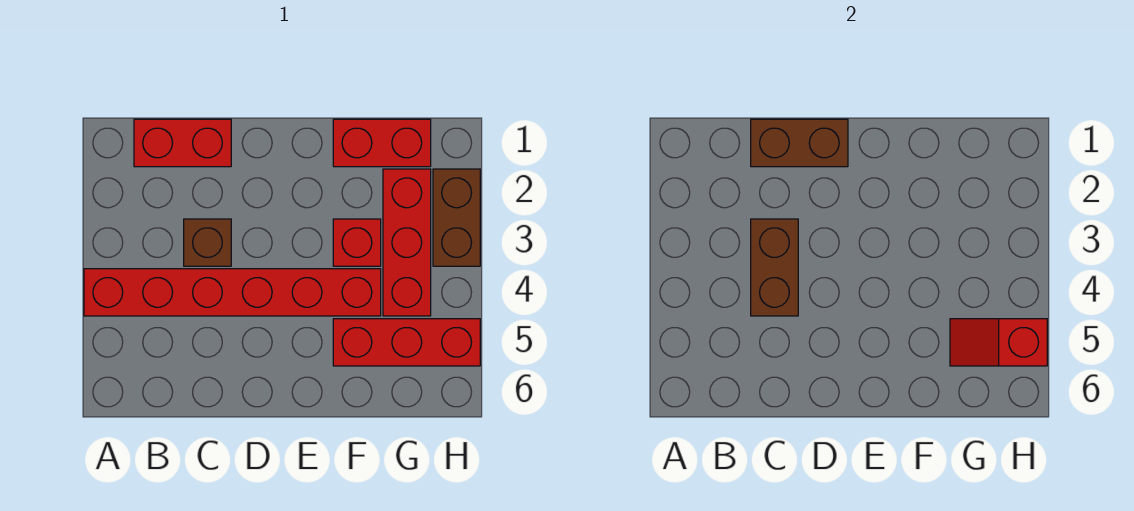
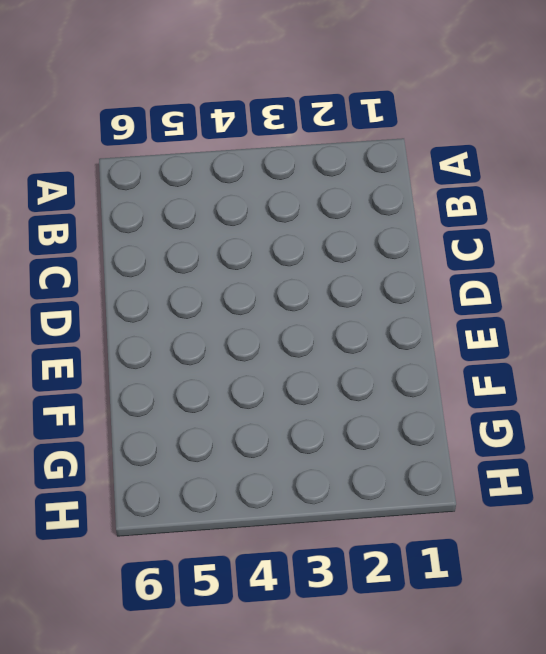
none -> red brick A4:F4 level 1
none -> red brick B1:C1 level 1

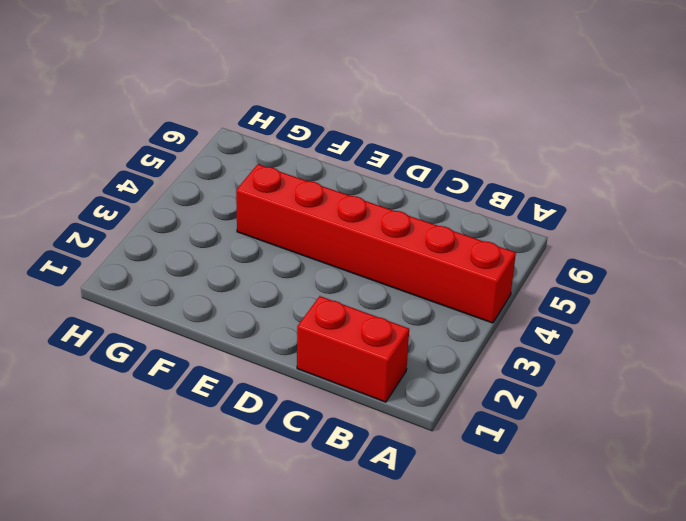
none -> brown brick C3 level 1
none -> red brick F1:G1 level 1

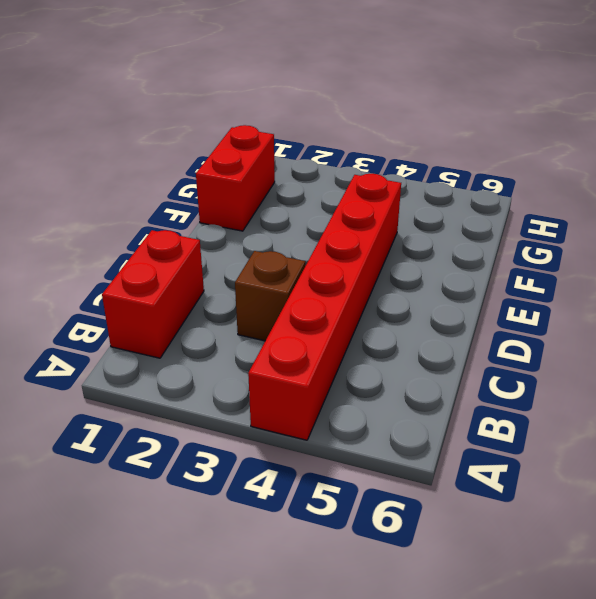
none -> red brick F3 level 1
none -> red brick F5:H5 level 1

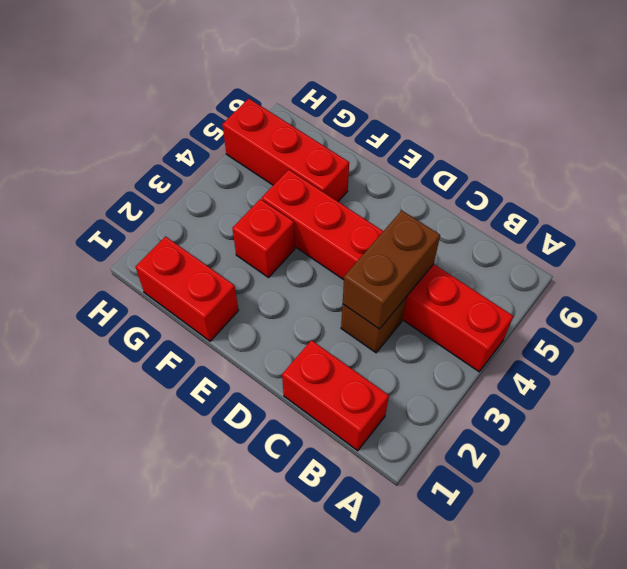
none -> red brick G2:G4 level 1
none -> brown brick H2:H3 level 1

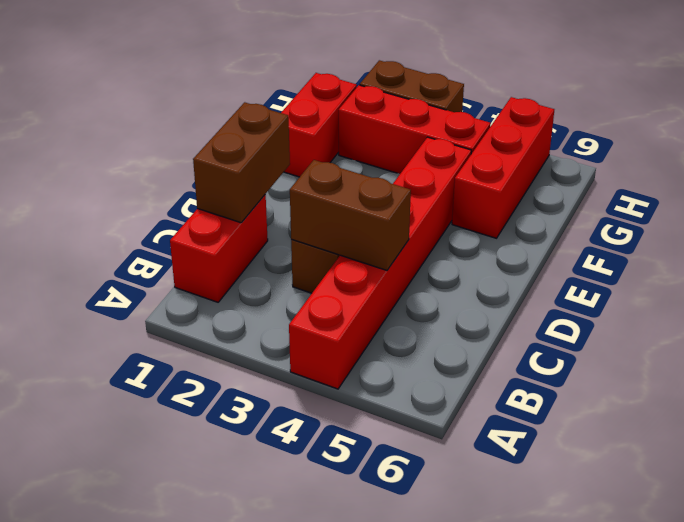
none -> red brick F3 level 1
none -> red slope G5:H5 level 2 top H

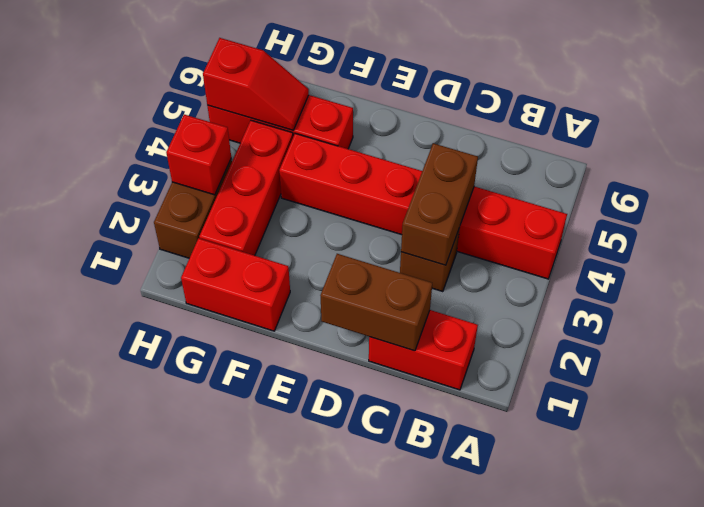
red brick H3 level 2 -> red brick F3 level 1

